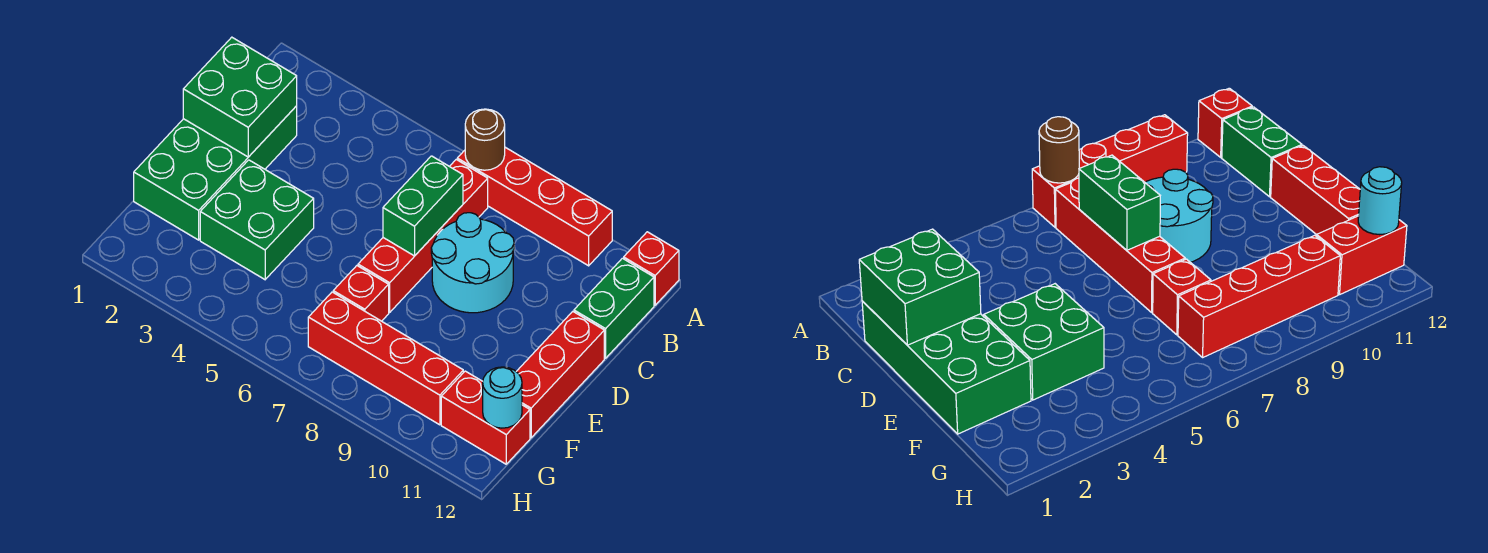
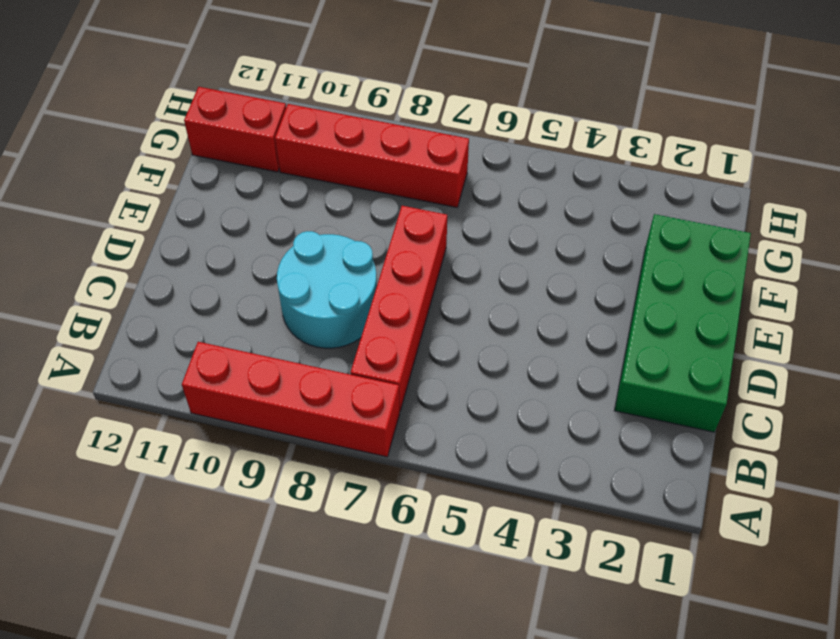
none -> red brick A12 level 1
none -> green brick B12:C12 level 1
none -> red brick D12:F12 level 1

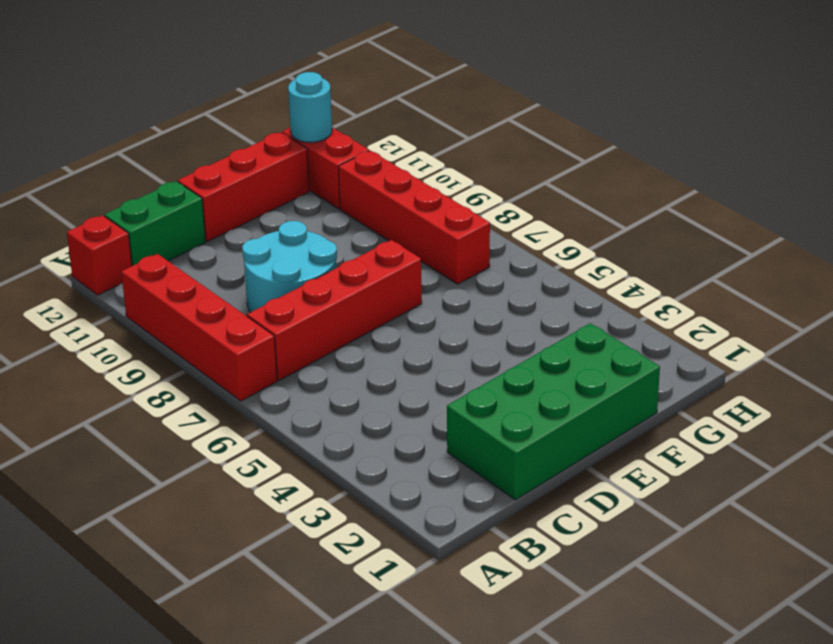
none -> green brick E3:F4 level 1
none -> red brick F7 level 1
none -> brown round brick A7 level 2

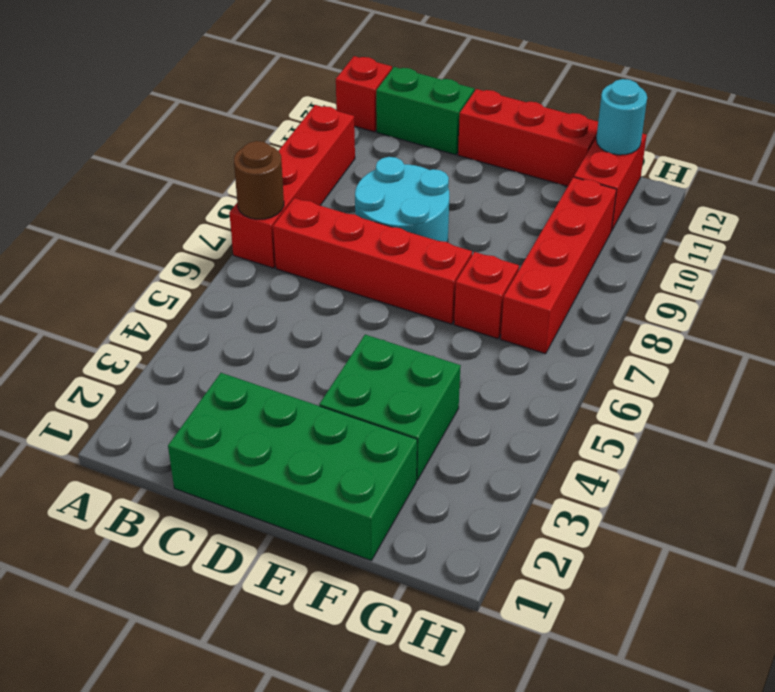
none -> green brick C1:D2 level 2
none -> green brick C7:D7 level 2

